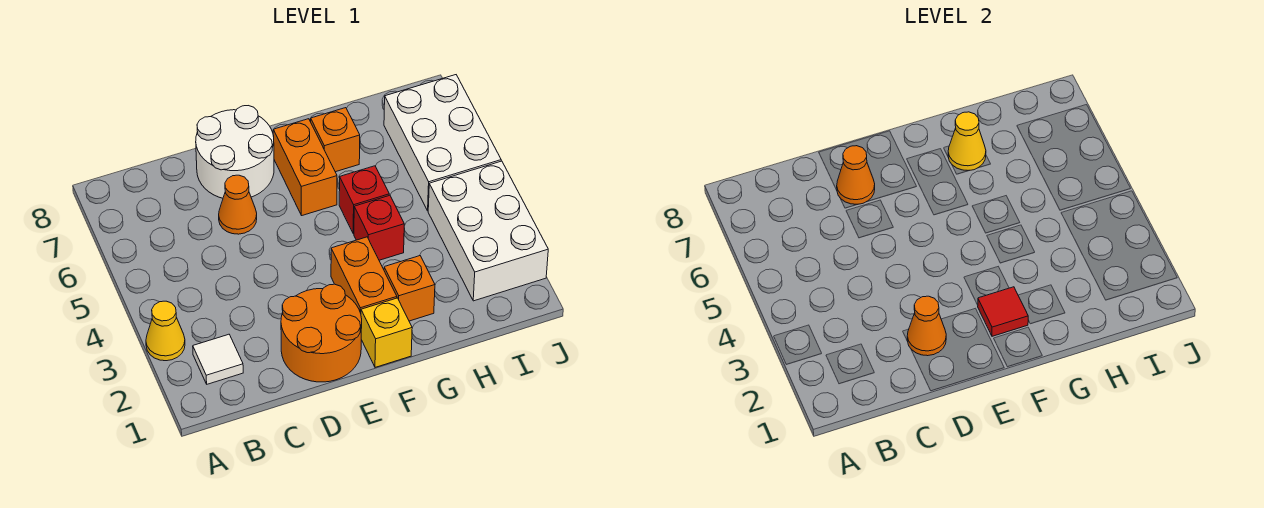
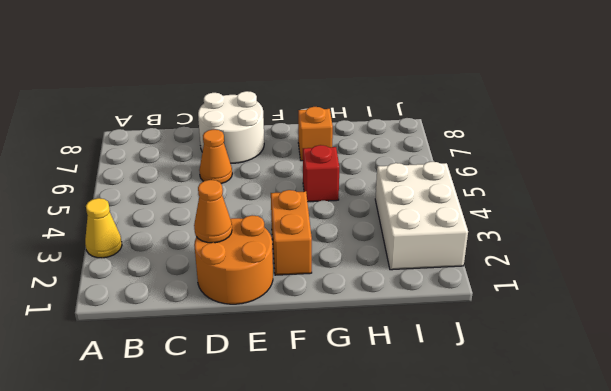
none -> white tile B2 level 1
none -> yellow brick F1 level 1
none -> orange brick F6:F7 level 1

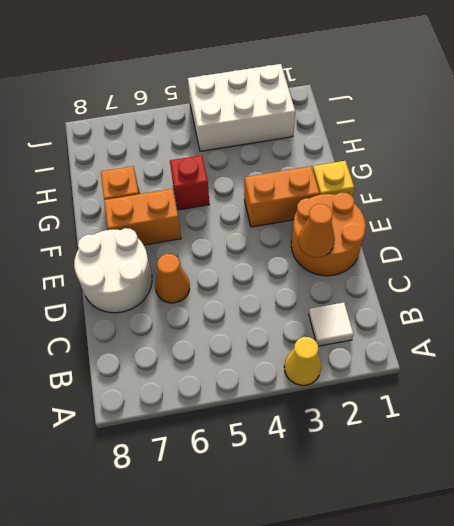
none -> orange brick G2 level 1
none -> red brick G4 level 1
none -> white brick I5:J7 level 1

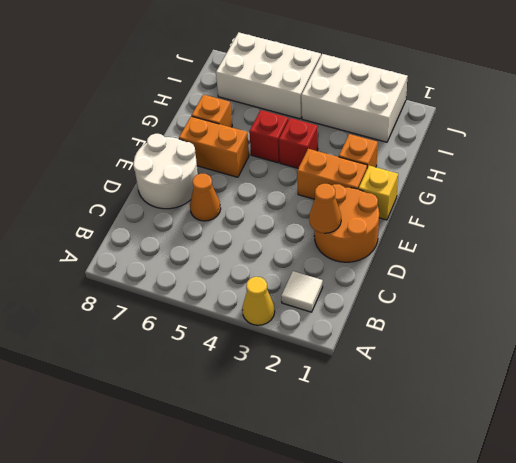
none -> orange cone D7 level 2
none -> red tile F2 level 2
none -> yellow cone G7 level 2

